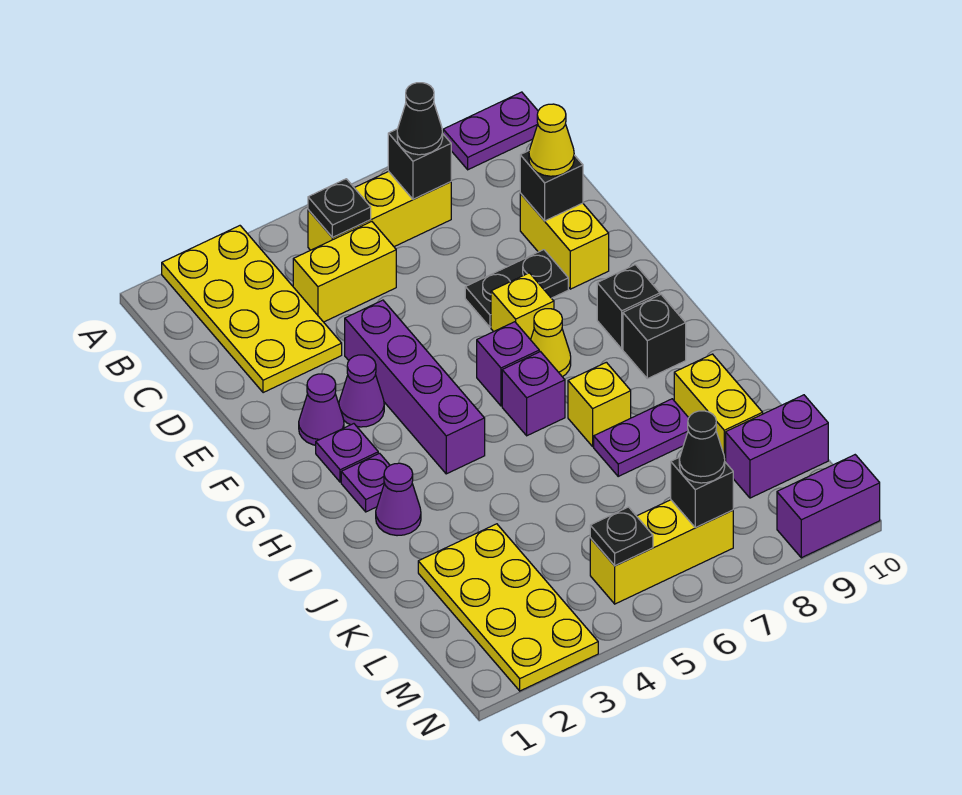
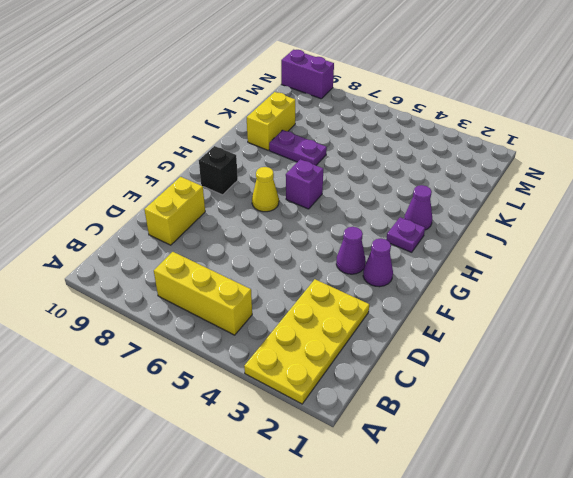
none -> purple plate A9:A10 level 1
none -> yellow brick C4:C5 level 1
none -> purple brick E4:H4 level 1
none -> black plate E7:E8 level 1

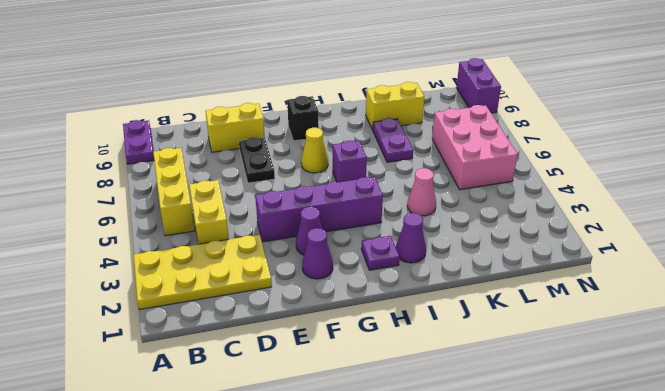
pink cone J4 level 1 -> none
pink brick L5:M7 level 1 -> yellow brick M5:M7 level 1
none -> yellow brick F7 level 1
none -> purple plate G2 level 1
none -> purple brick G6 level 1
none -> black brick H9 level 1

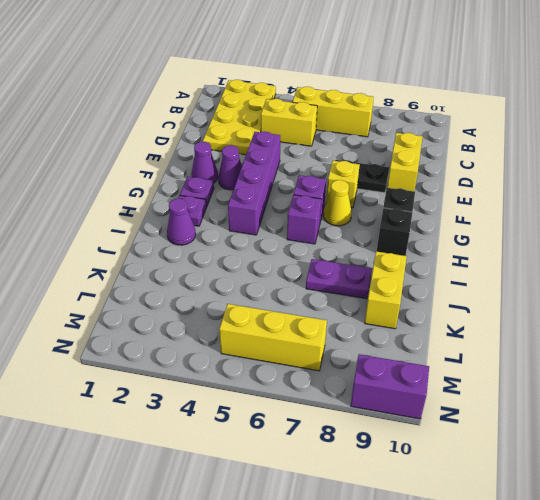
none -> purple plate A9:A10 level 1
none -> yellow brick I7 level 1
none -> yellow plate K2:N3 level 1
none -> purple brick L9:L10 level 1

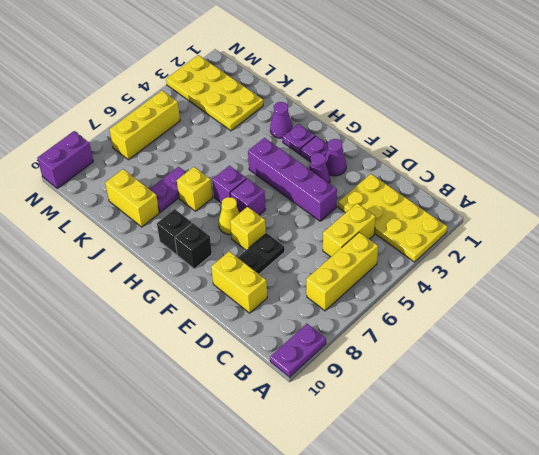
none -> purple brick L9:L10 level 1
none -> black plate B5 level 2
none -> black brick B7 level 2
none -> black brick D9 level 2

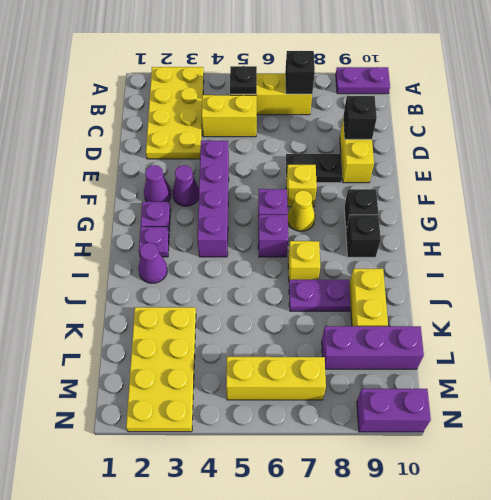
purple brick L8:L10 level 1 -> purple brick L9:L10 level 1
none -> black plate M5 level 2
none -> black brick M7 level 2
none -> black cone B7 level 3
none -> yellow cone D9 level 3

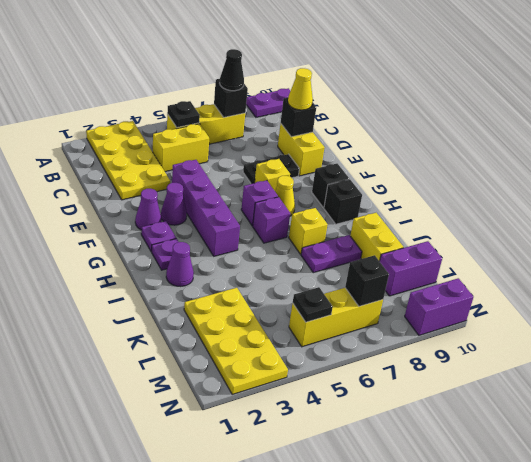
none -> black cone M7 level 3

